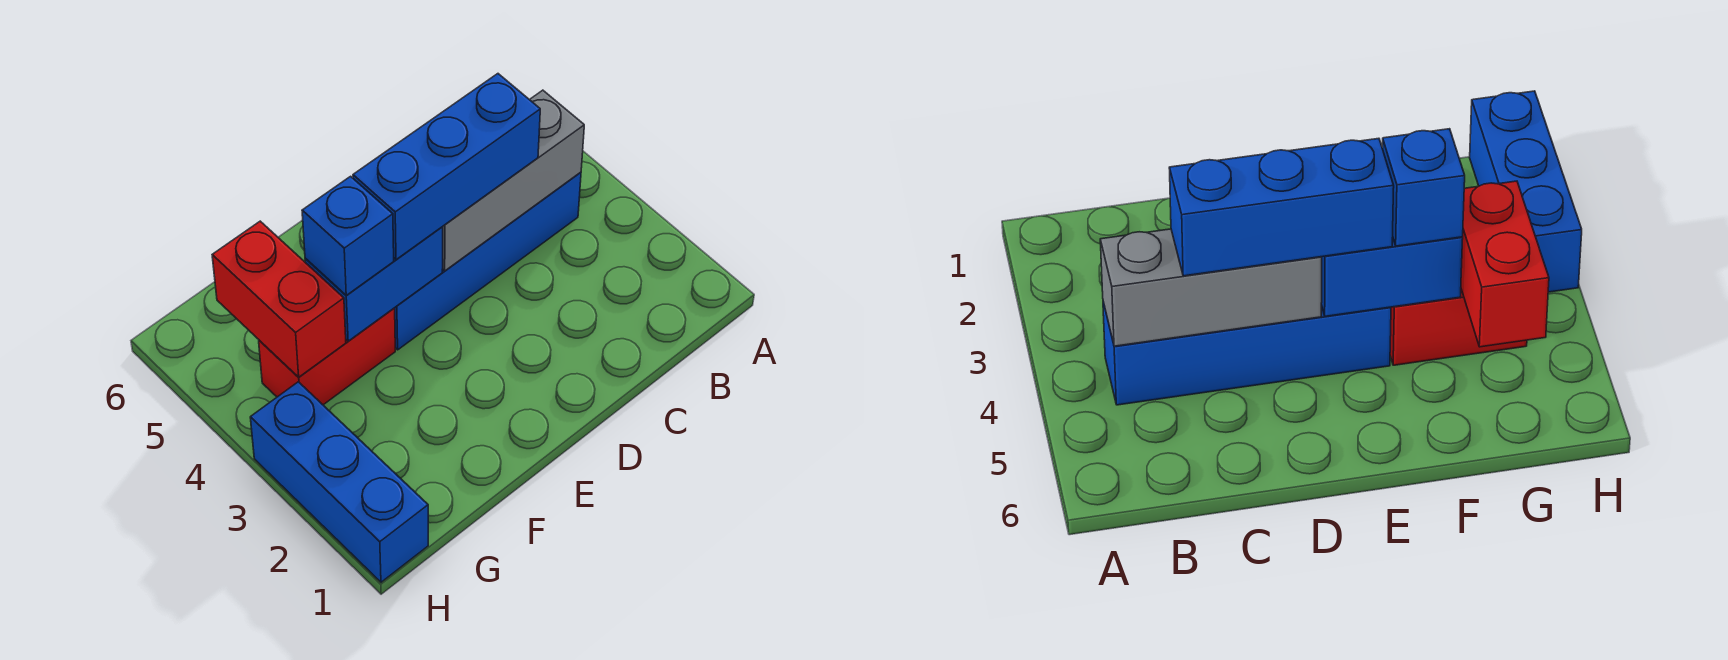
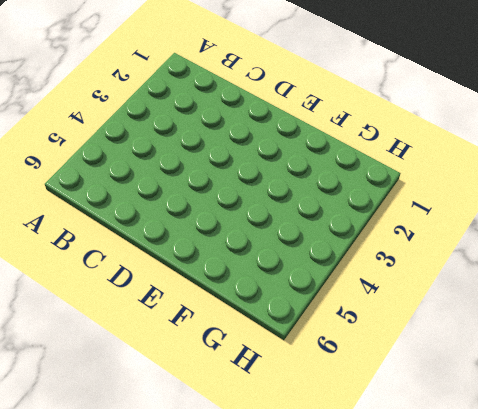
none -> blue brick B4:E4 level 1
none -> red brick F4:G4 level 1

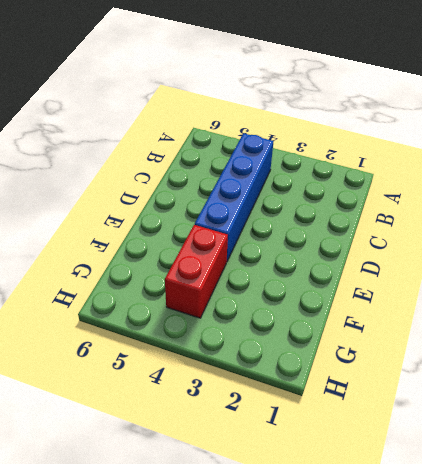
none -> blue brick H1:H3 level 1
none -> grey brick B4:D4 level 2

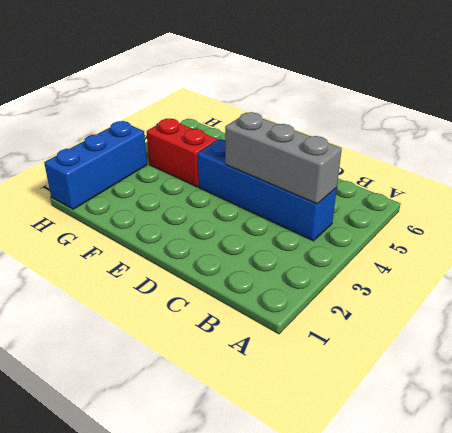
none -> blue brick E4:F4 level 2
none -> red brick G4:G5 level 2

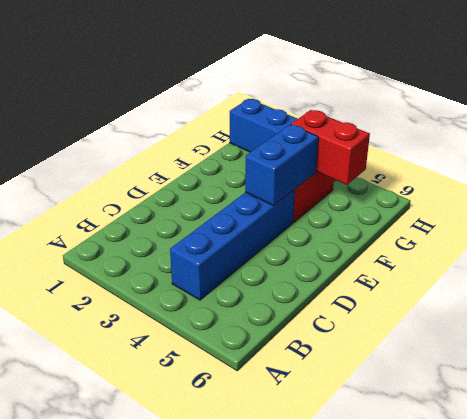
none -> grey brick B4:D4 level 2
none -> blue brick C4:E4 level 3

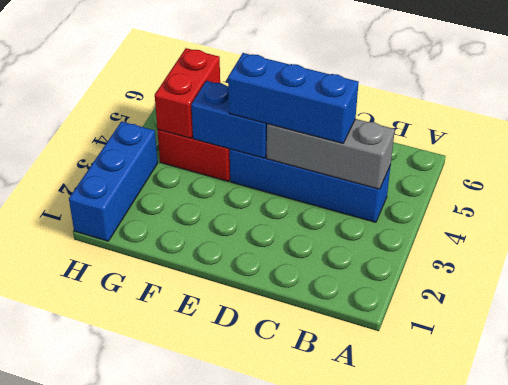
none -> blue brick F4 level 3

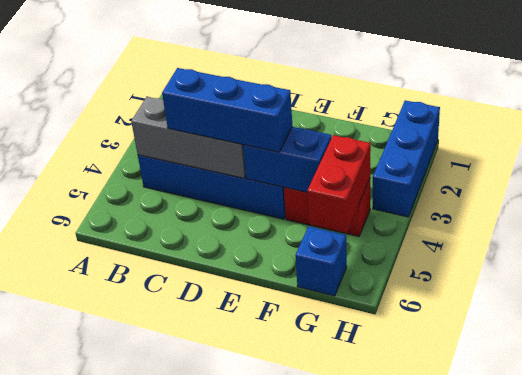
blue brick G6 level 1 -> blue brick F4 level 3

